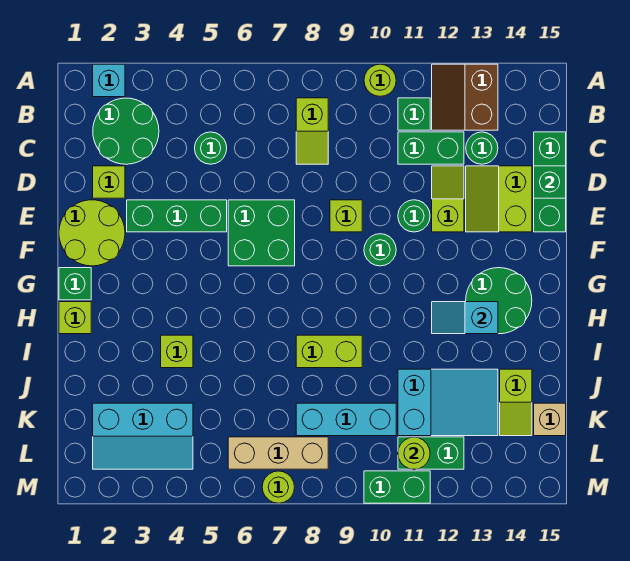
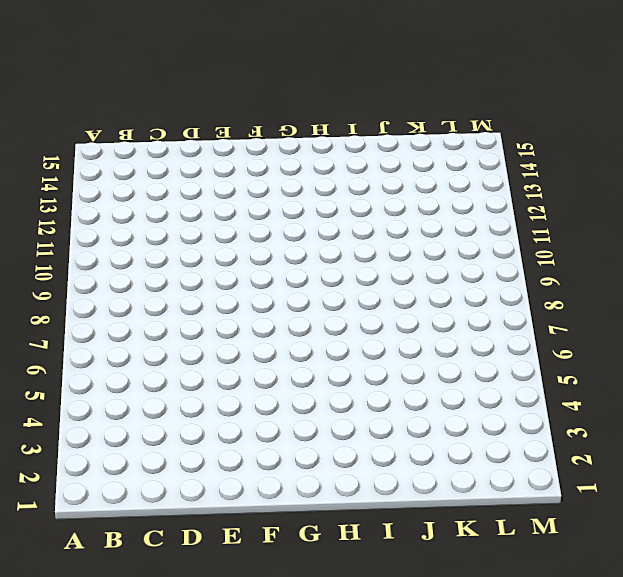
none -> cyan brick A2 level 1
none -> lime round brick A10 level 1
none -> brown slope A12:B13 level 1 top 13
none -> green round brick B2:C3 level 1

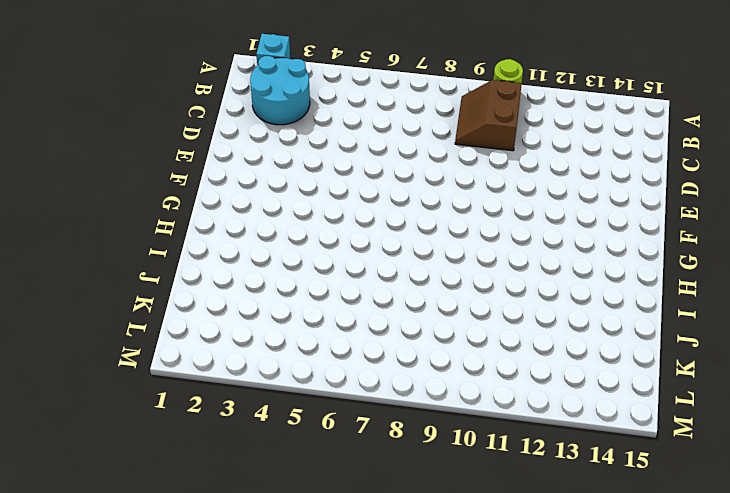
cyan round brick B2:C3 level 1 -> green round brick B2:C3 level 1
brown slope B9:C10 level 1 top 10 -> brown slope A12:B13 level 1 top 13
none -> lime slope B8:C8 level 1 top B
none -> green brick B11 level 1
none -> green round brick C5 level 1
none -> green brick C11:C12 level 1

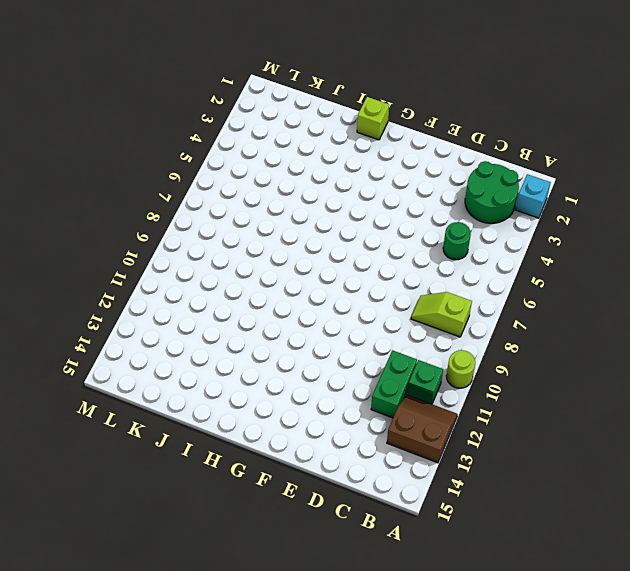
none -> green round brick C13 level 1
none -> green brick C15:E15 level 1
none -> lime brick D2 level 1
none -> lime slope D12:E12 level 1 top E

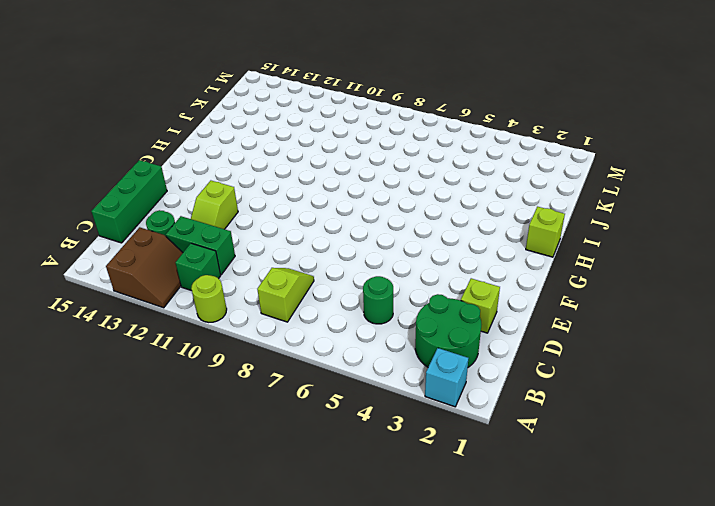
none -> lime slope D13:E14 level 1 top 14
none -> lime round brick E1:F2 level 1
none -> green brick E3:E5 level 1
none -> green brick E6:F7 level 1

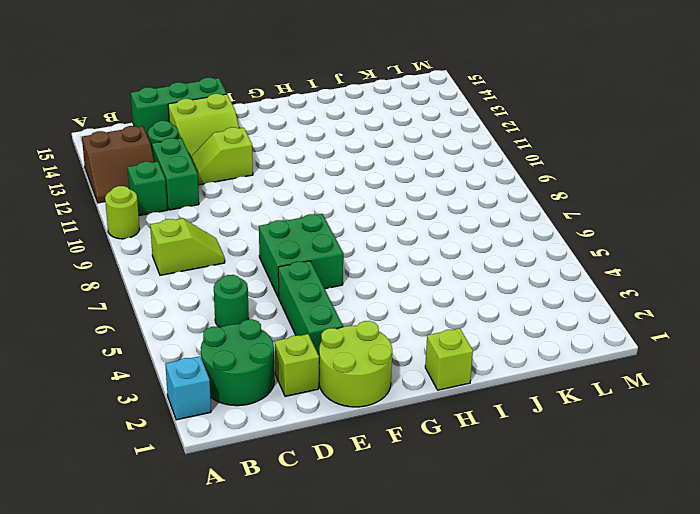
none -> lime brick E9 level 1
none -> green round brick E11 level 1
none -> green round brick F10 level 1
none -> green brick G1 level 1

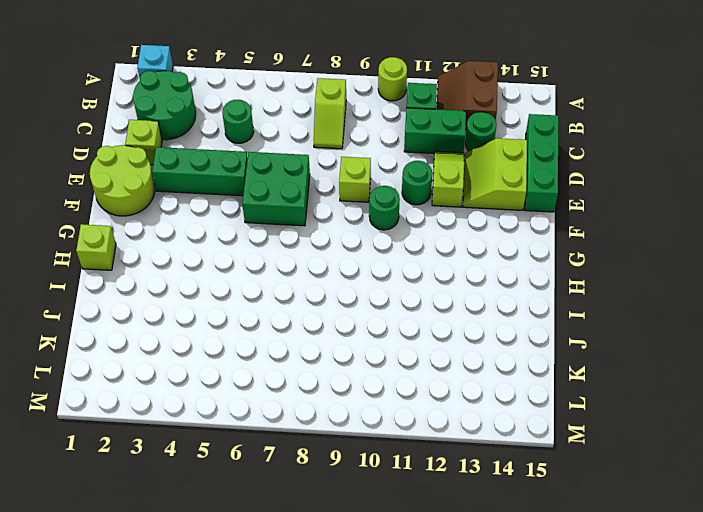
none -> green brick G1 level 1
none -> green round brick G13:H14 level 1
none -> lime brick I4 level 1
none -> lime brick I8:I9 level 1

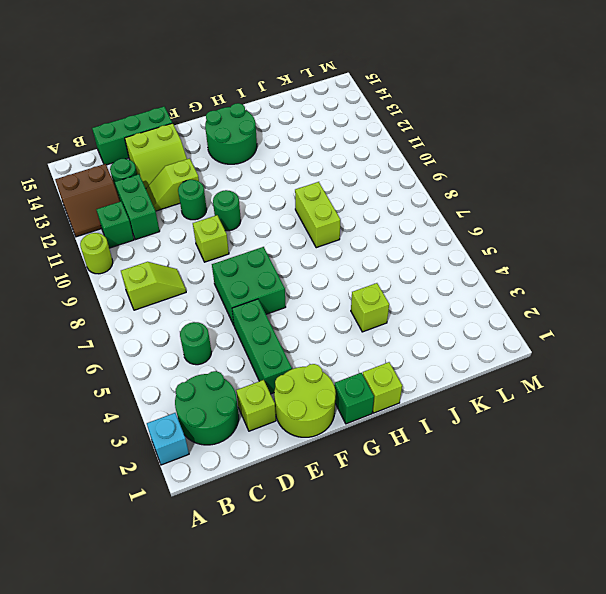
none -> cyan slope J11:K13 level 1 top 11
none -> lime slope J14:K14 level 1 top J
none -> cyan slope K2:L4 level 1 top K
none -> cyan brick K8:K10 level 1

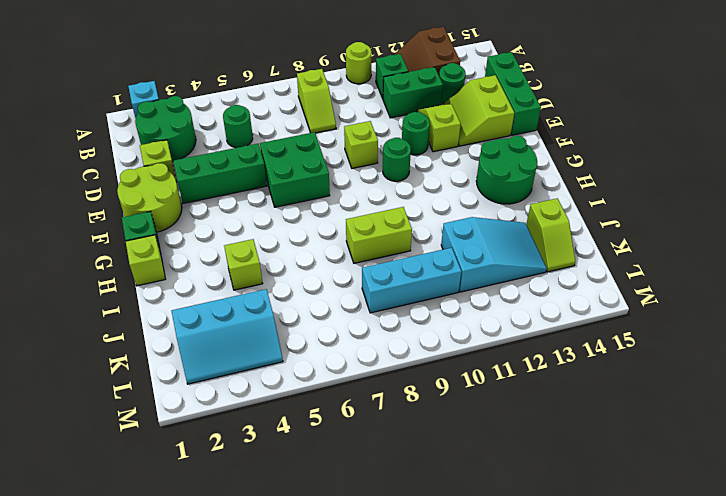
none -> tan brick K15 level 1
none -> tan brick L6:L8 level 1
none -> green brick L11:L12 level 1
none -> lime round brick M7 level 1

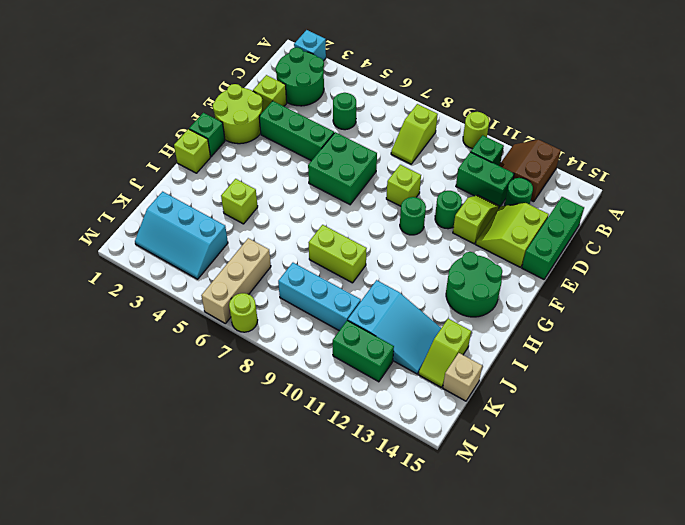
tan brick K6:M6 level 1 -> tan brick L6:L8 level 1
none -> green brick M10:M11 level 1
none -> green brick D15 level 2
none -> cyan slope H12:H13 level 2 top 13
none -> lime round brick L11 level 2

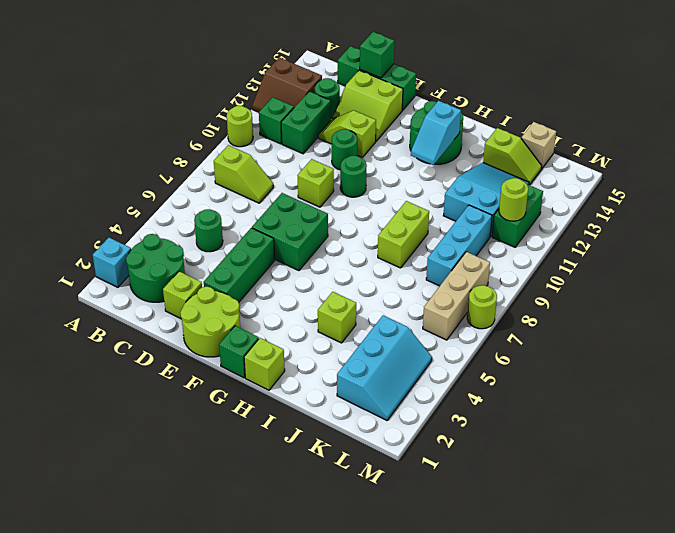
none -> green brick M10:M11 level 1

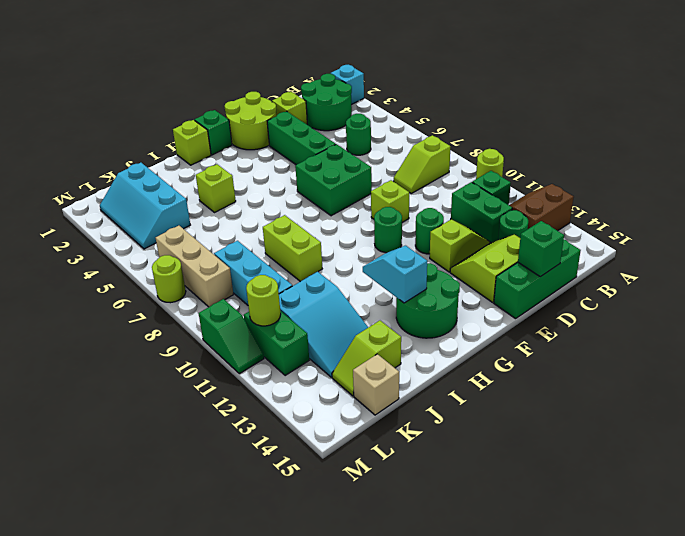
green slope M10:M11 level 1 top 10 -> green brick M10:M11 level 1

